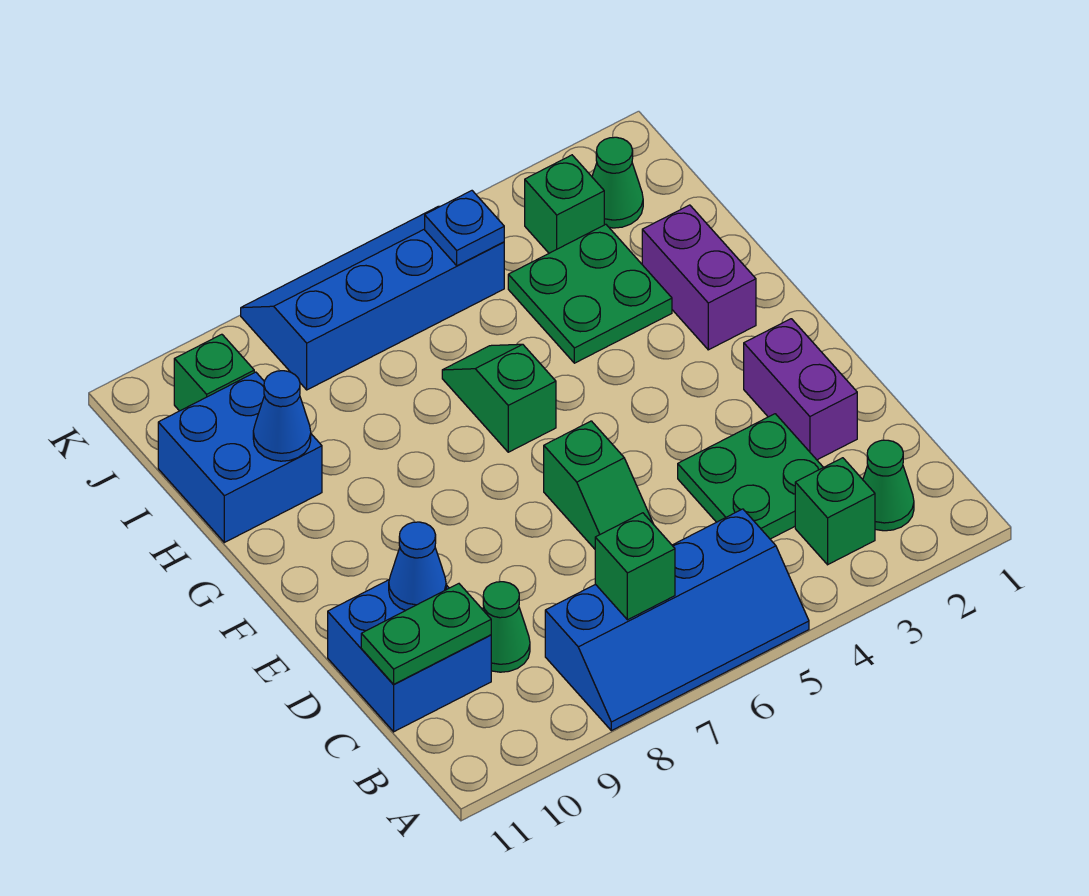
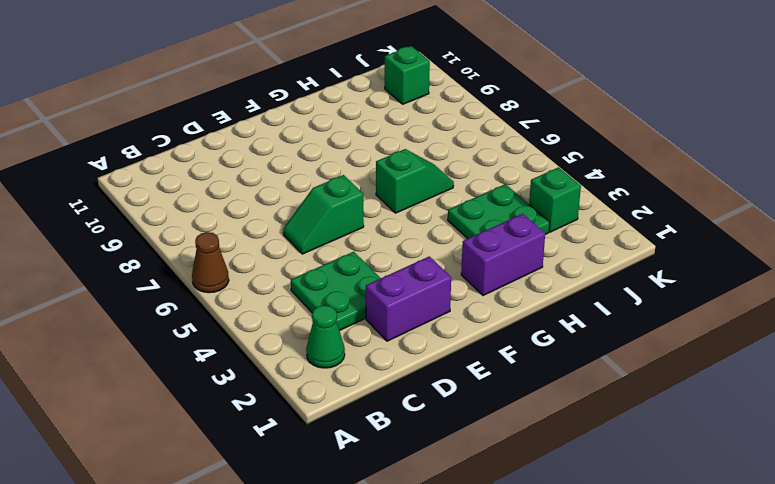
brown cone A6 level 1 -> blue slope A5:B8 level 1 top B
none -> green brick B3 level 1
none -> green cone C9 level 1
none -> blue brick C10:D11 level 1

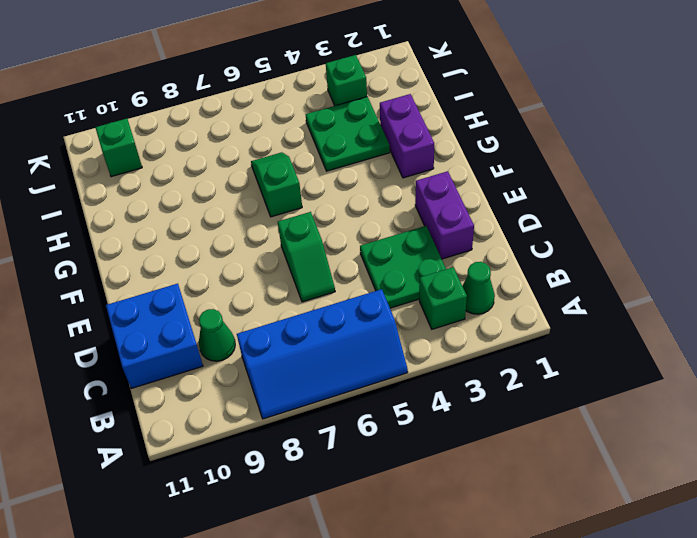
none -> blue brick H10:I11 level 1
none -> green cone J2 level 1
none -> blue slope J5:K8 level 1 top J

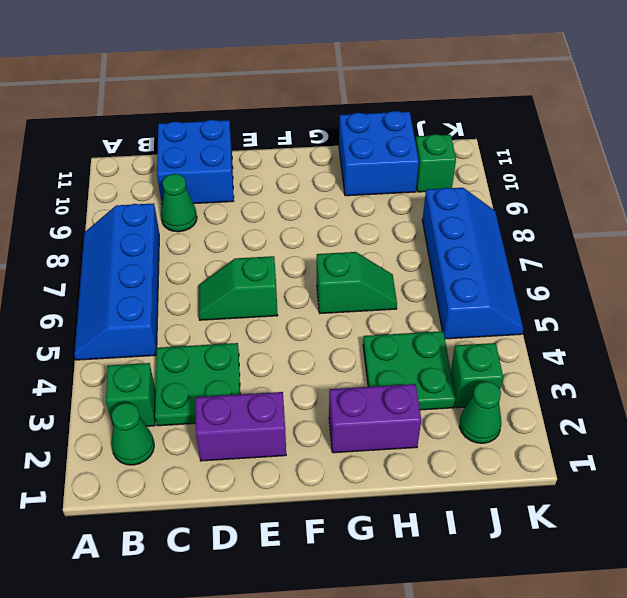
none -> green brick B7 level 2
none -> green plate C10:C11 level 2
none -> blue cone D10 level 2

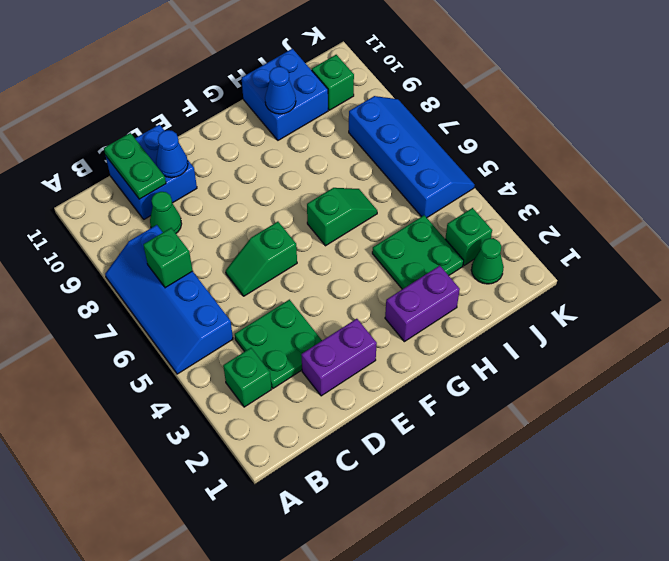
none -> green cone B2 level 1
none -> blue plate J5 level 2

